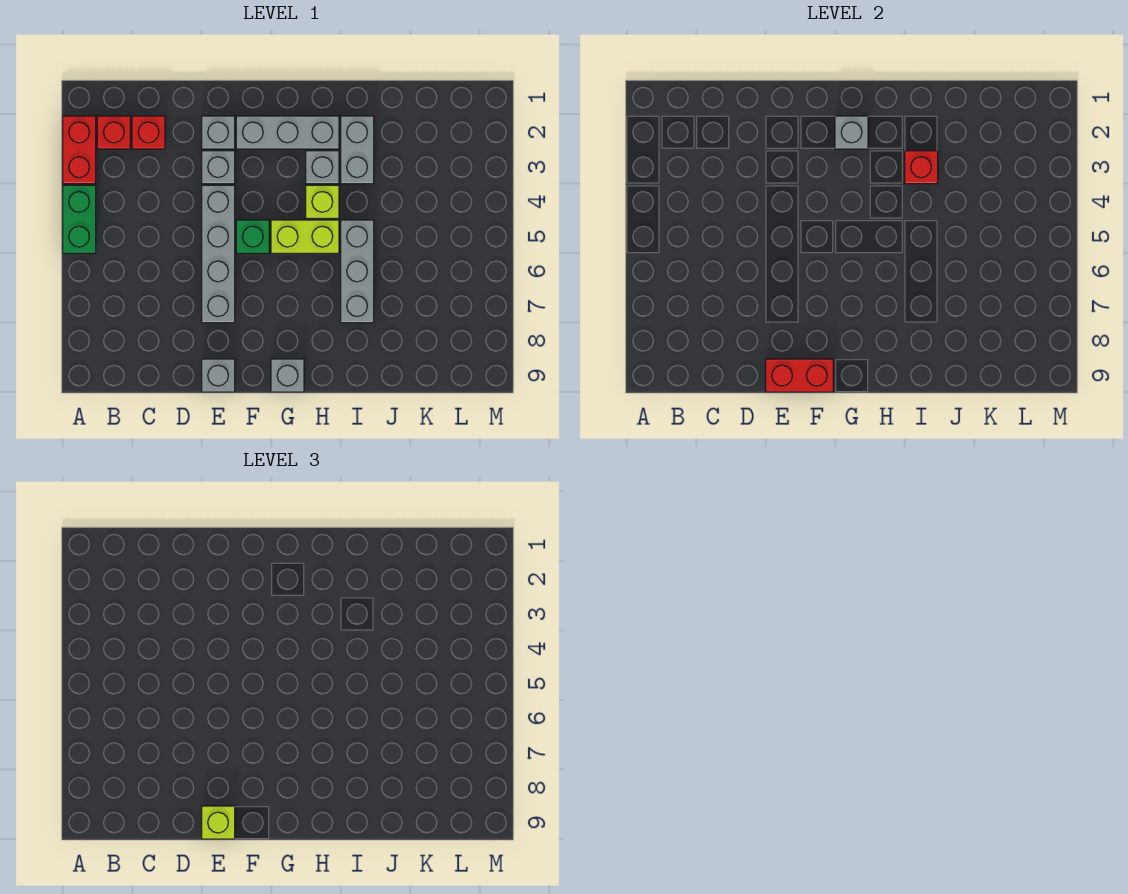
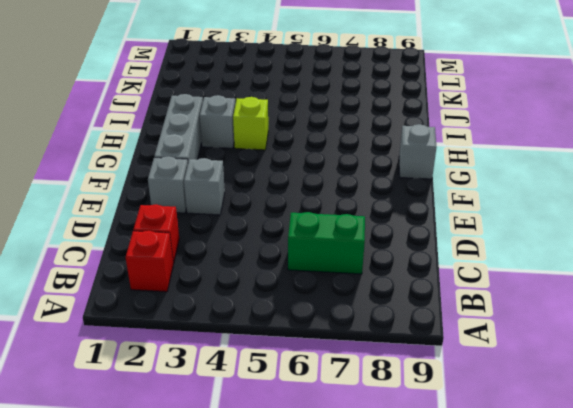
green brick C6:C7 level 1 -> green brick A4:A5 level 1
none -> red brick A2:A3 level 1
none -> grey brick E4:E7 level 1
none -> grey brick E9 level 1

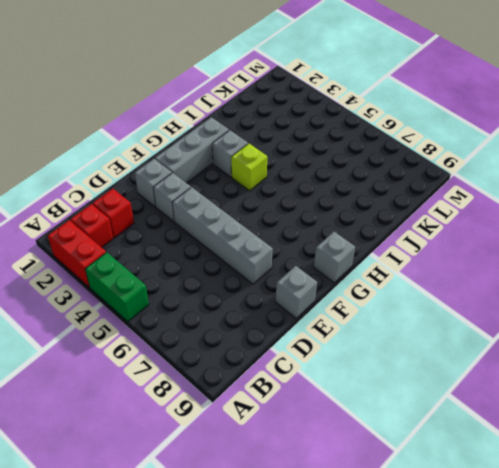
none -> green brick F5 level 1
none -> lime brick G5:H5 level 1
none -> grey brick I2:I3 level 1

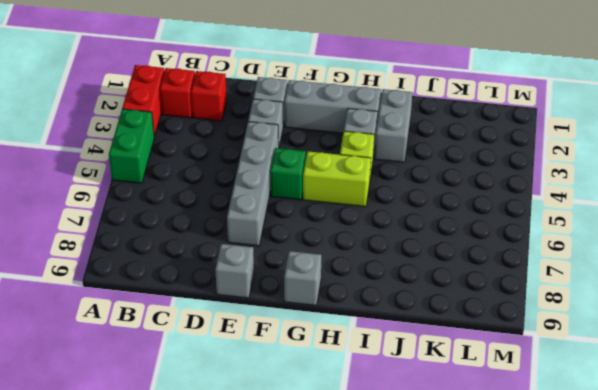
none -> grey brick I5:I7 level 1
none -> red brick E9:F9 level 2
none -> grey brick G2 level 2

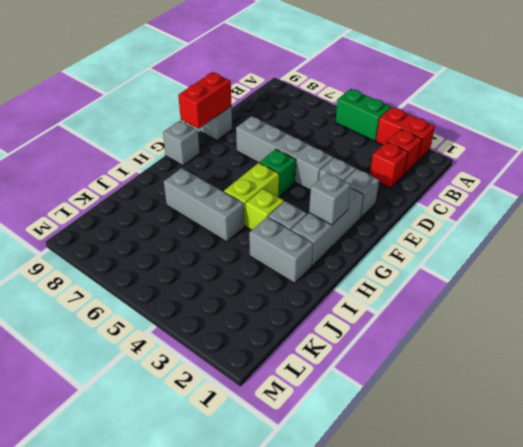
none -> red brick I3 level 2
none -> lime brick E9 level 3

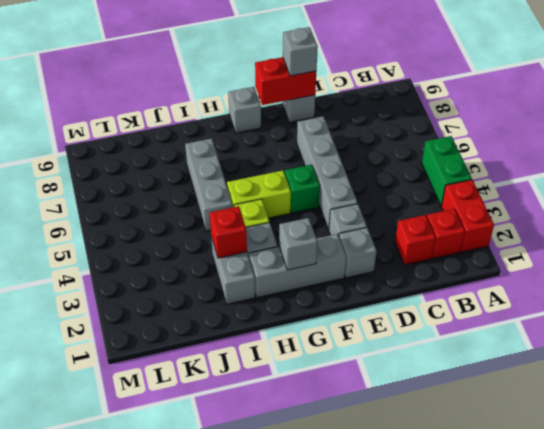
grey brick E9 level 3 -> lime brick E9 level 3

